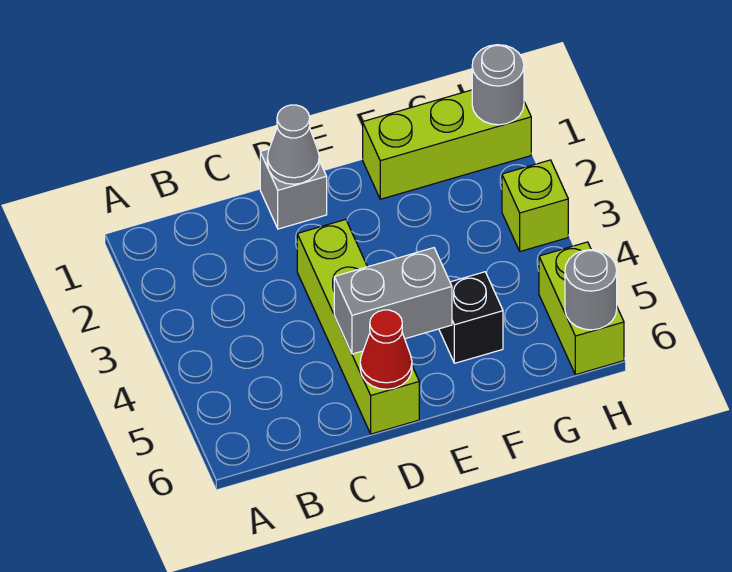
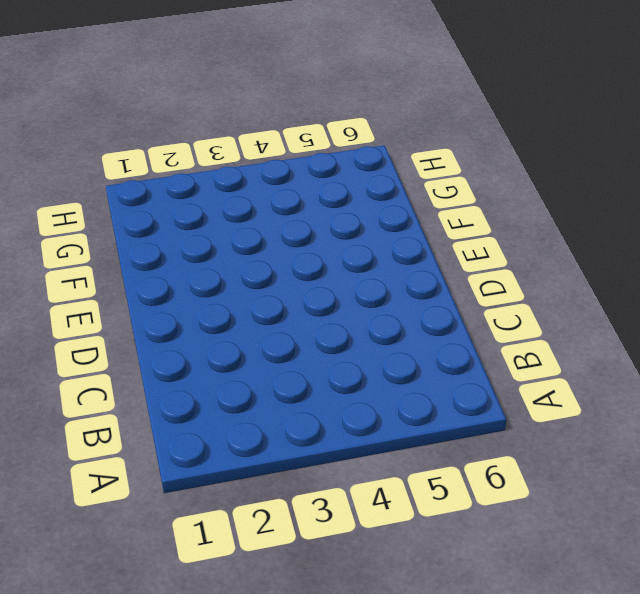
none -> grey brick D1 level 1
none -> lime brick D3:D6 level 1

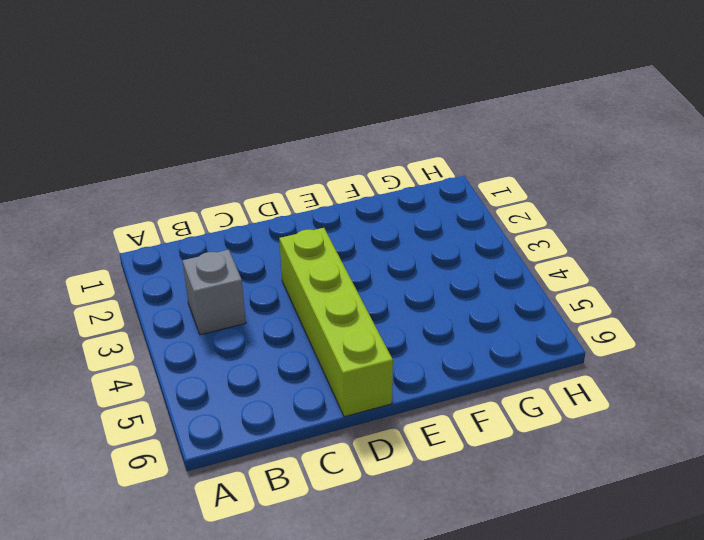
grey brick B3 level 1 -> grey brick D1 level 1
none -> lime brick F1:H1 level 1
none -> black brick F5 level 1

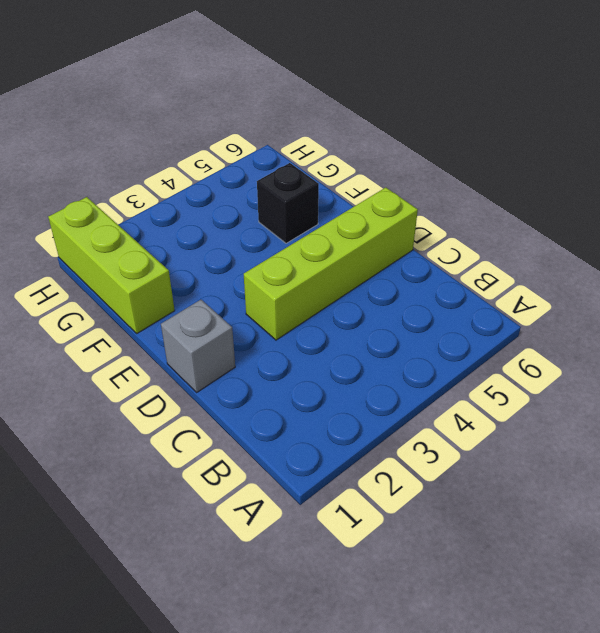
none -> lime brick H3 level 1
none -> lime brick H5:H6 level 1

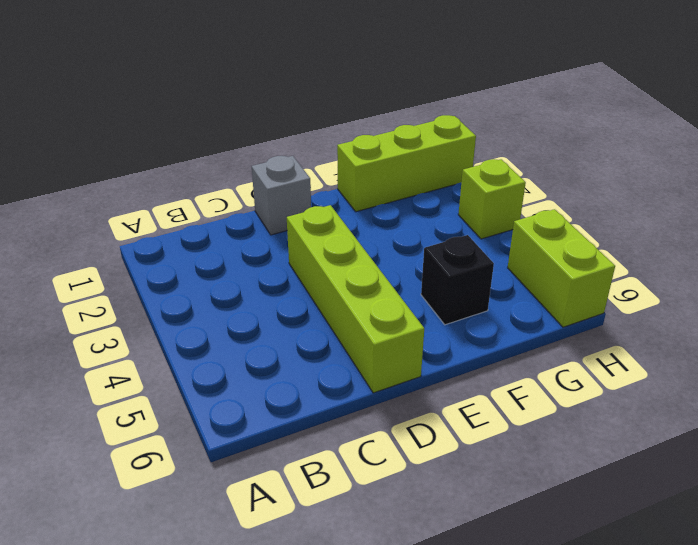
none -> grey cone D1 level 2
none -> grey brick D5:E5 level 2

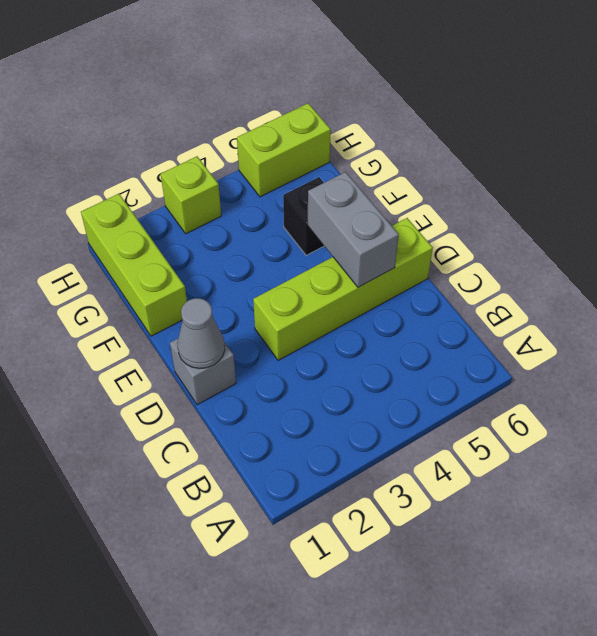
none -> red cone D6 level 2
none -> grey round brick H1 level 2

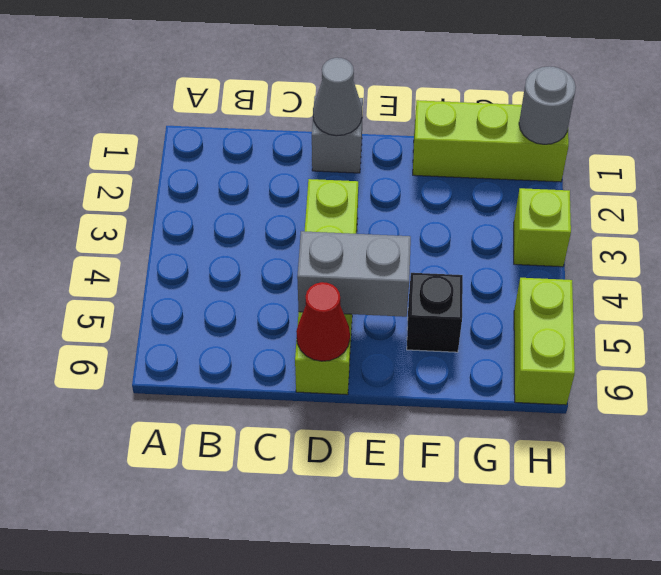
none -> grey round brick H6 level 2

